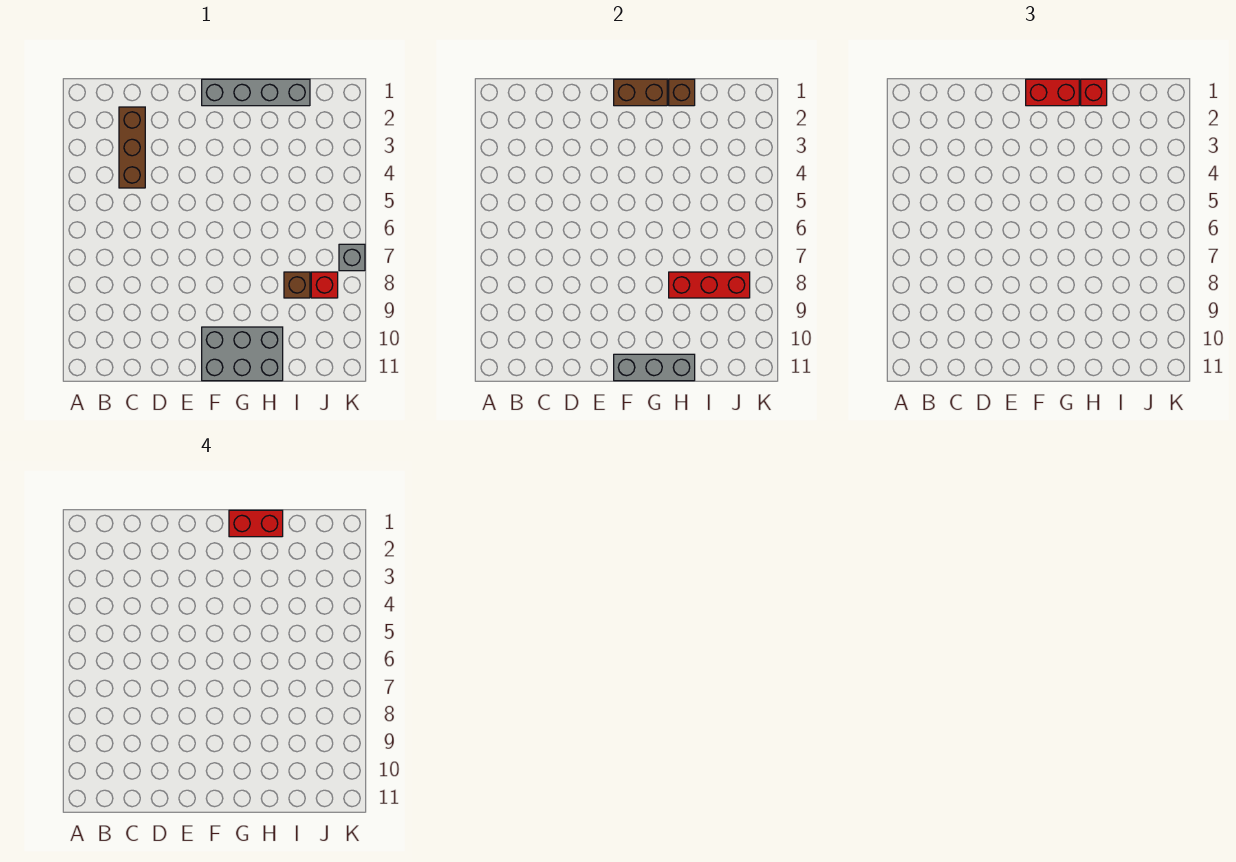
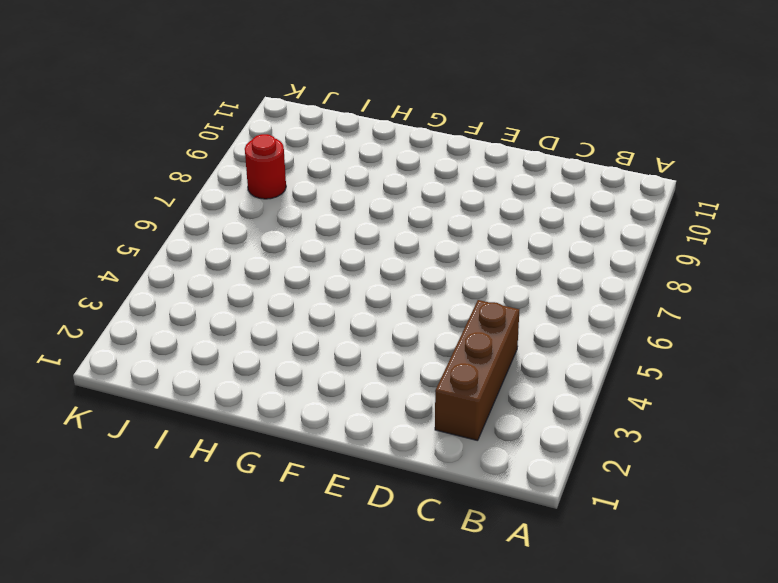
red round brick J8 level 1 -> red brick J8 level 1
none -> grey brick F1:I1 level 1
none -> grey brick F10:H11 level 1
none -> brown brick I8 level 1

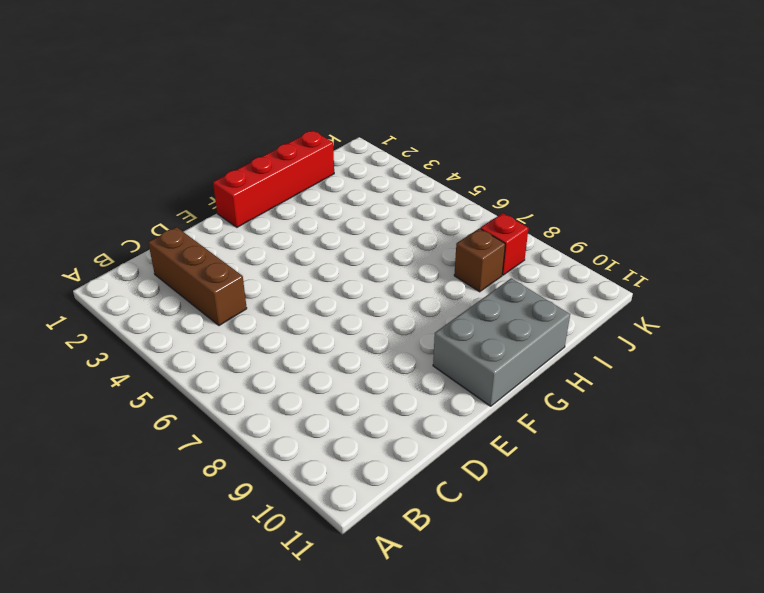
red brick F1:I1 level 1 -> grey brick F1:I1 level 1
none -> grey brick K7 level 1
none -> brown brick F1:G1 level 2
none -> grey brick F11:H11 level 2

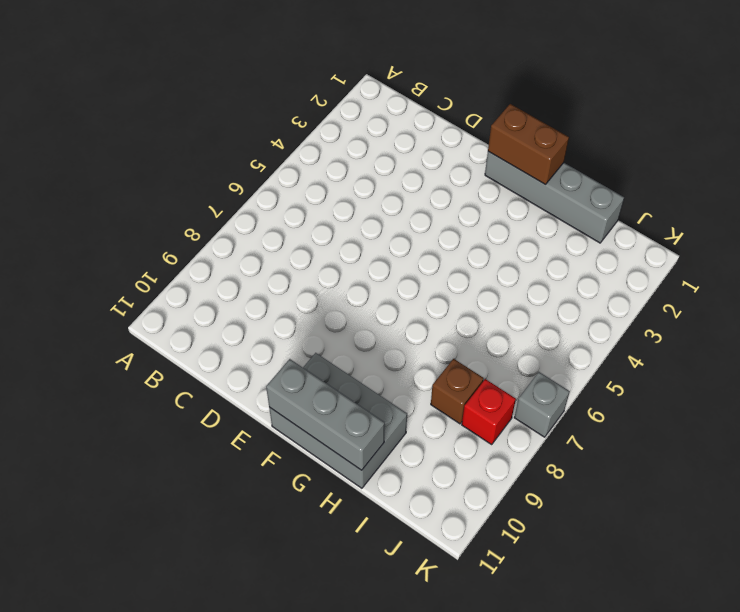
none -> brown brick C2:C4 level 1
none -> brown brick H1 level 2
none -> red brick H8:J8 level 2

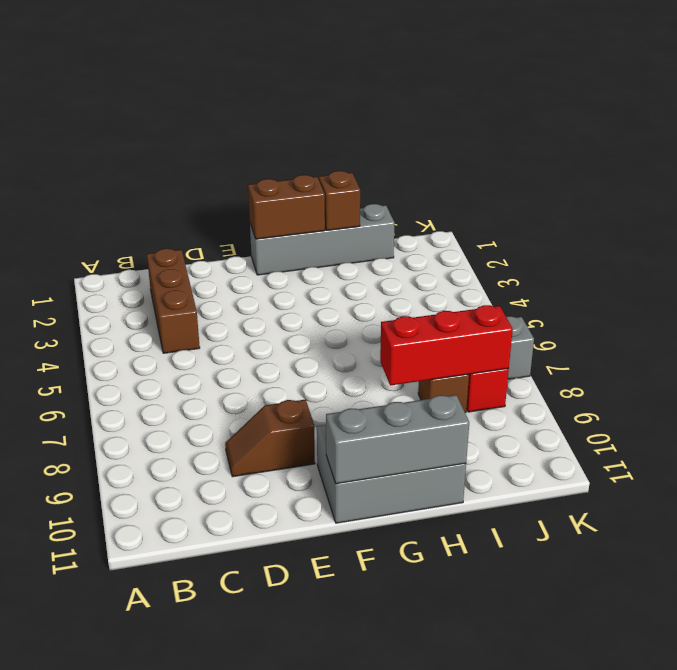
brown slope D9:E9 level 1 top E -> none
none -> red brick F1:G1 level 3
none -> red brick H1 level 3
none -> red brick G1:H1 level 4

